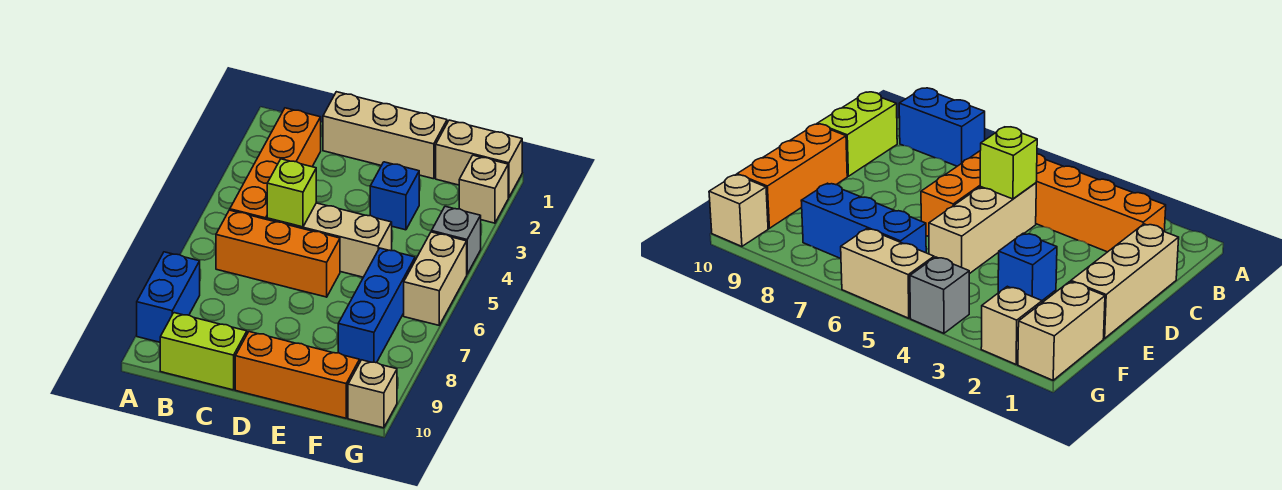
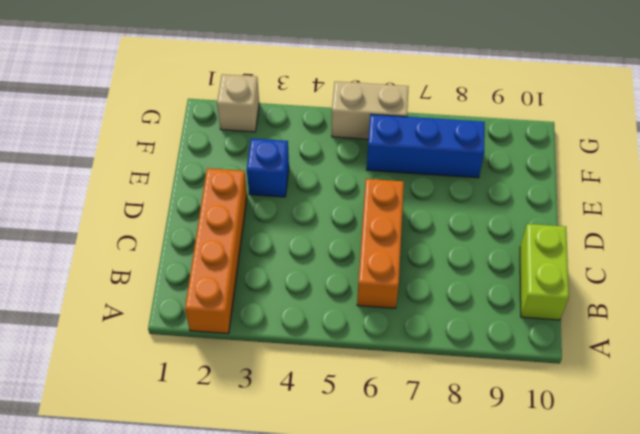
orange brick A2:D2 level 1 -> orange brick B2:B5 level 1
none -> blue brick A8:A9 level 1
none -> tan brick C1:E1 level 1
none -> tan brick C5:E5 level 1

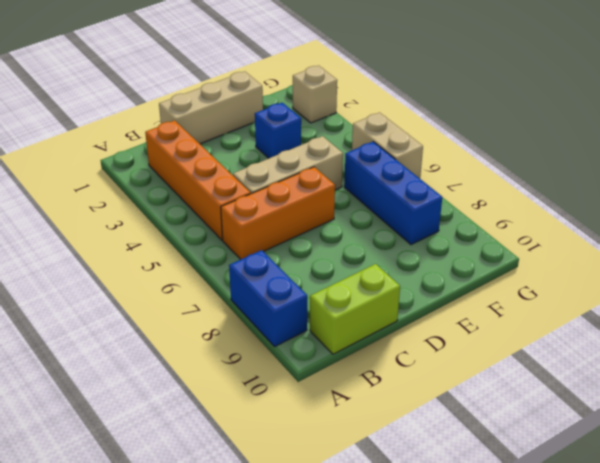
none -> orange brick D10:F10 level 1
none -> tan brick F1:G1 level 1
none -> grey brick G4 level 1

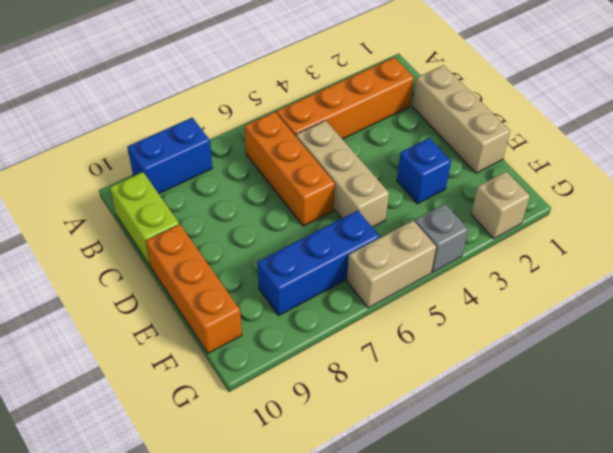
none -> tan brick F1:G1 level 1
none -> tan brick G10 level 1
none -> lime brick C5 level 2

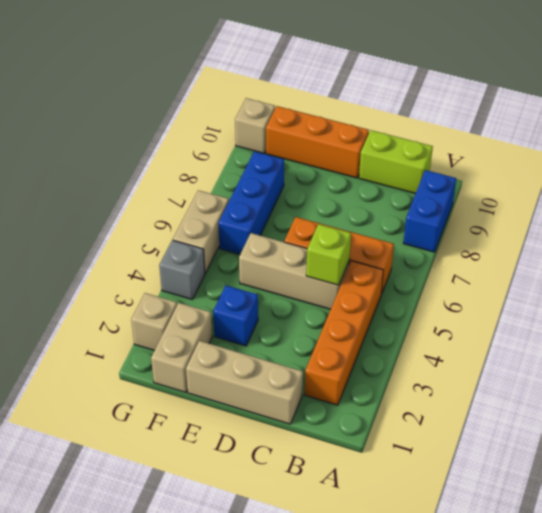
tan brick F1:F2 level 1 -> tan brick F1:G1 level 1

